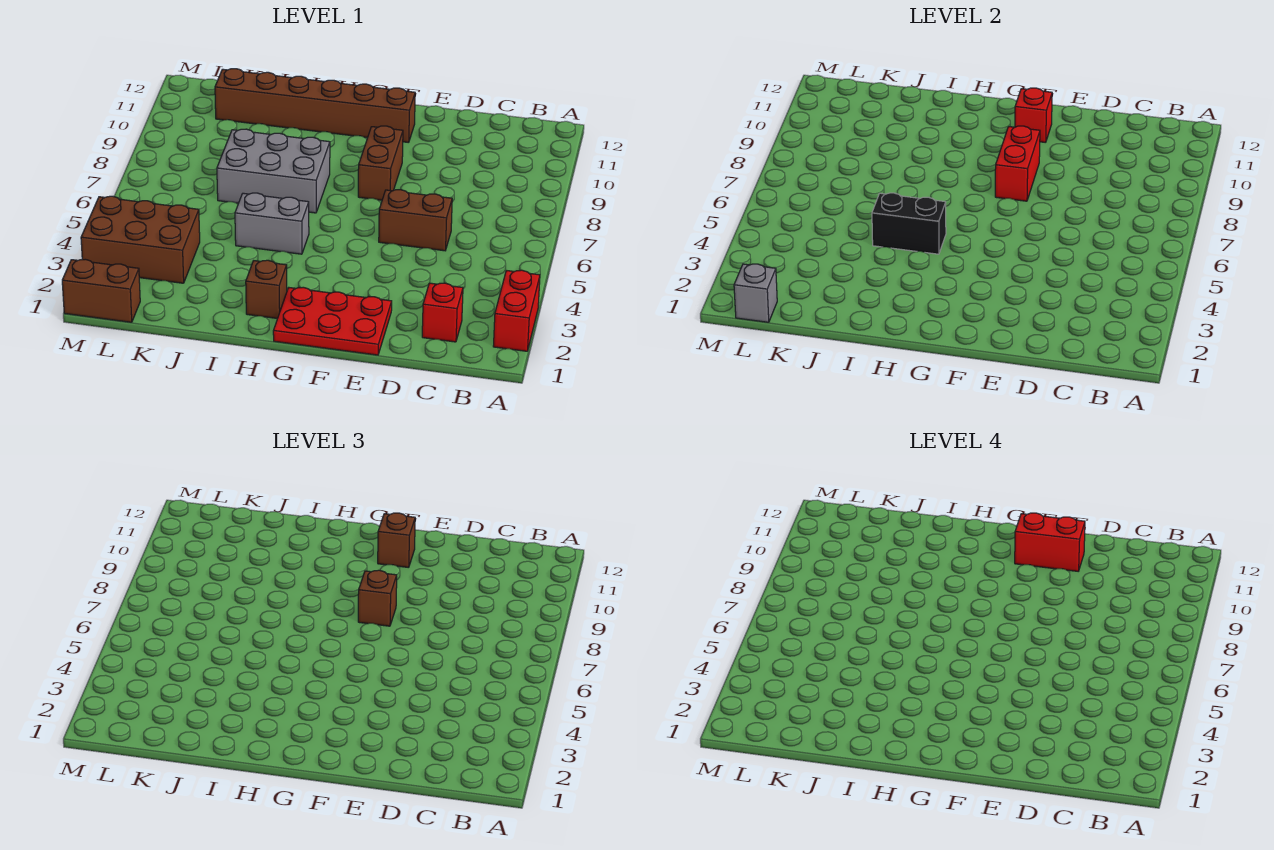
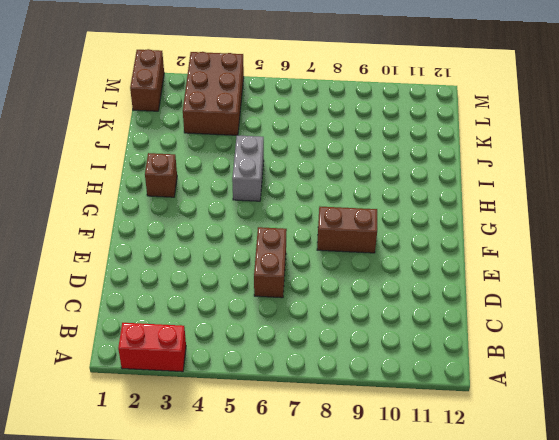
none -> red brick C2 level 1
none -> red plate E1:G2 level 1
none -> brown brick F11:K11 level 1

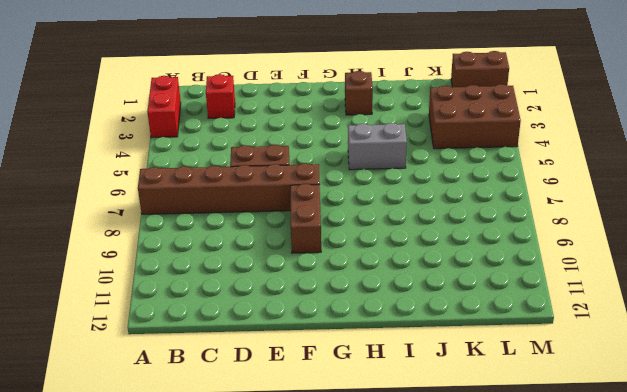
brown brick A7:F7 level 1 -> brown brick F11:K11 level 1
none -> red plate E1:G2 level 1
none -> grey brick H7:J8 level 1
none -> red brick F8:F9 level 2

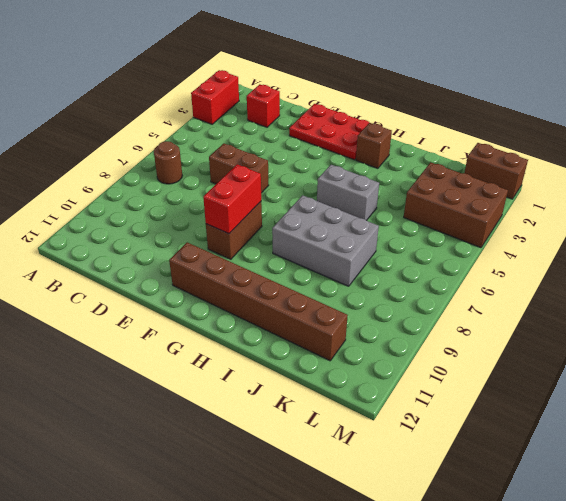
brown round brick B7 level 1 -> none
none -> red brick F11 level 2
none -> black brick H5:I5 level 2
none -> grey brick L1 level 2

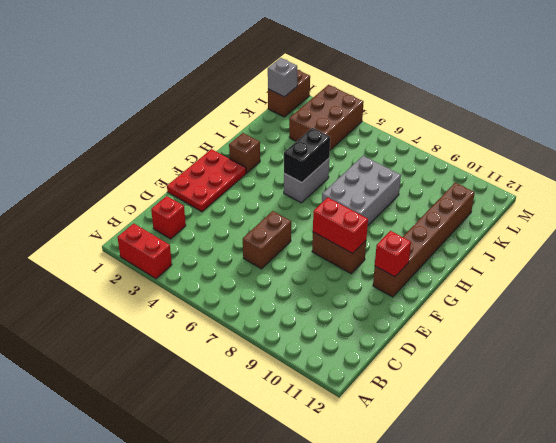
none -> brown brick F8 level 3
none -> brown brick F11 level 3
none -> red brick E11:F11 level 4

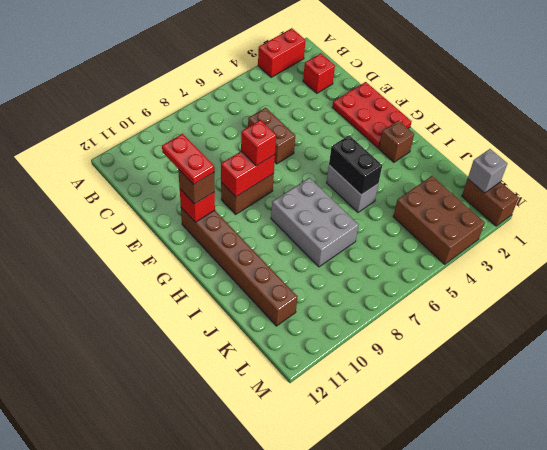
red plate E11:F11 level 4 -> red brick E11:F11 level 4
red brick F8 level 3 -> brown brick F8 level 3

